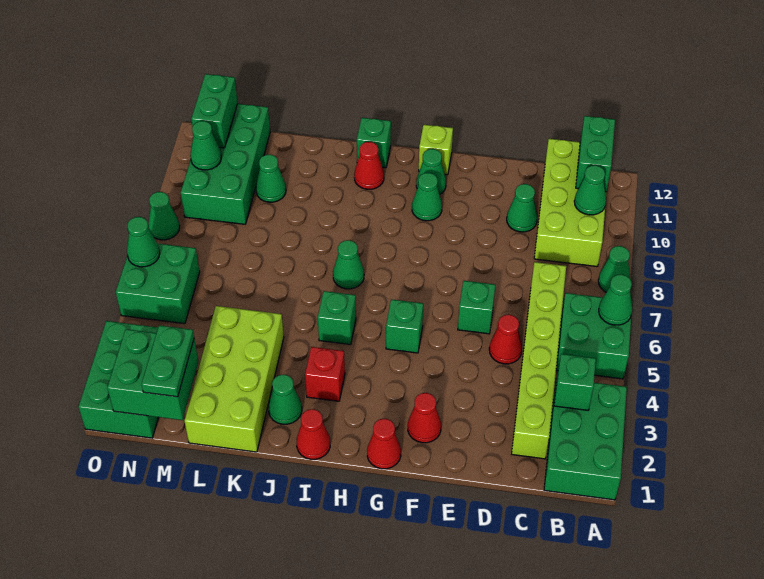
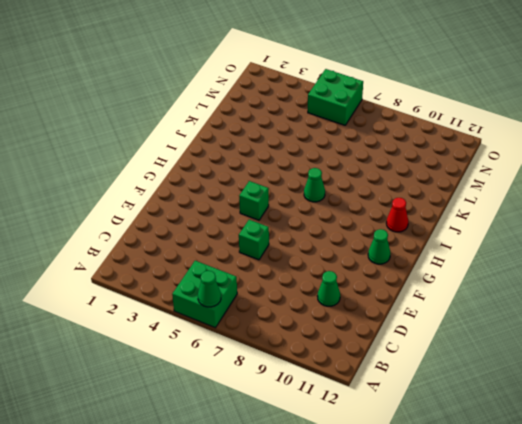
none -> green brick A1:B3 level 1
none -> green cone A8 level 1
none -> lime brick B9:C12 level 1
none -> lime brick C2:C7 level 1

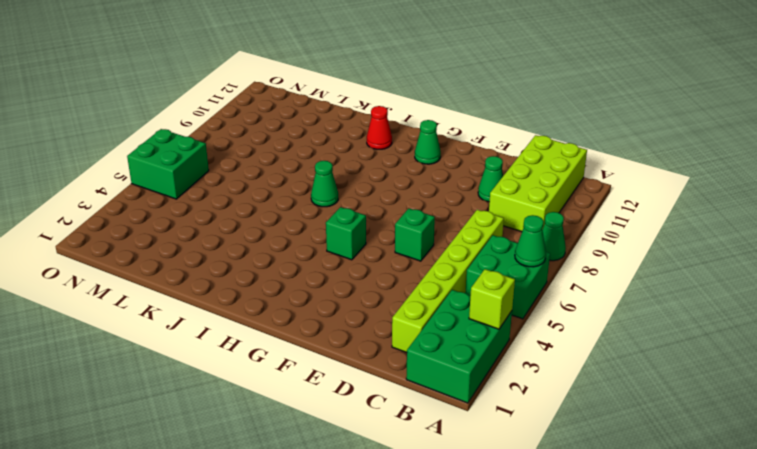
lime brick A3 level 2 -> lime brick G12 level 1
none -> red cone D5 level 1
none -> red cone F2 level 1
none -> red cone G1 level 1
none -> green cone G10 level 1

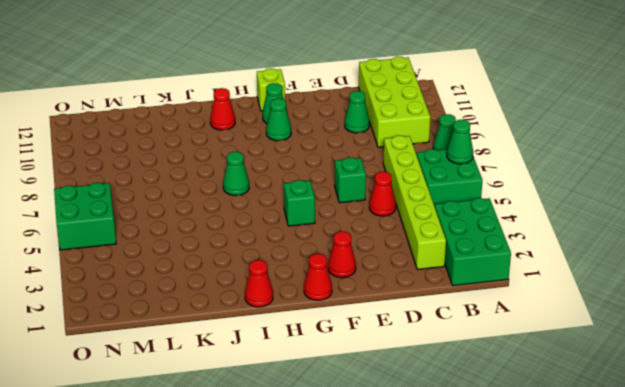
none -> red brick I3 level 1
none -> green brick I5 level 1
none -> green brick I12 level 1
none -> green cone J2 level 1

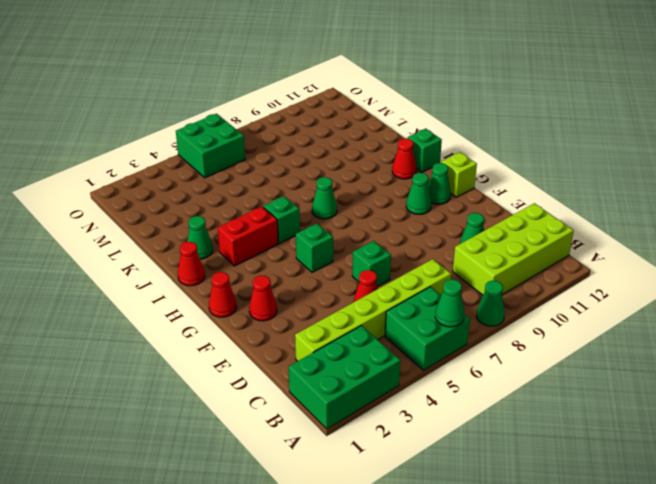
red brick I3:I4 level 1 -> red brick I3 level 1
none -> lime brick K1:L4 level 1
none -> green cone L10 level 1
none -> green brick M9:N12 level 1
none -> green brick N1:O3 level 1

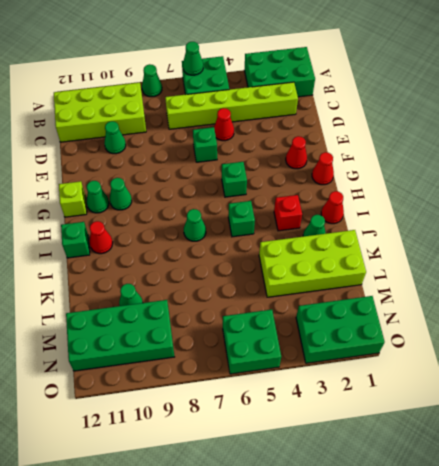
none -> green cone O8 level 1
none -> green brick B3 level 2
none -> green cone B10 level 2
none -> green brick B11:B12 level 2

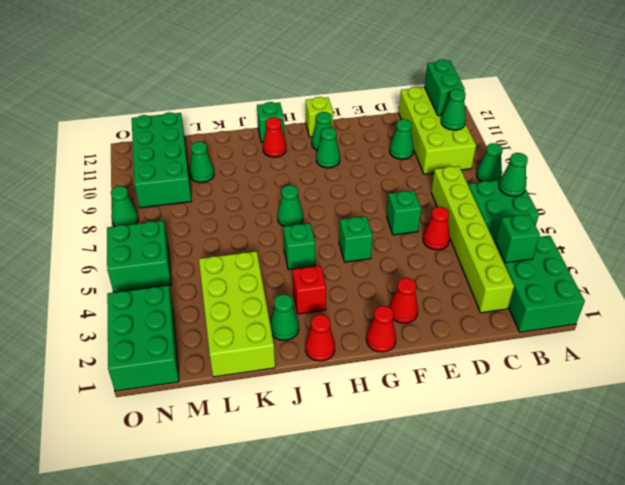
none -> green brick M1:N2 level 2
none -> green cone N10 level 2
none -> green brick N11:N12 level 2
none -> green cone O6 level 2

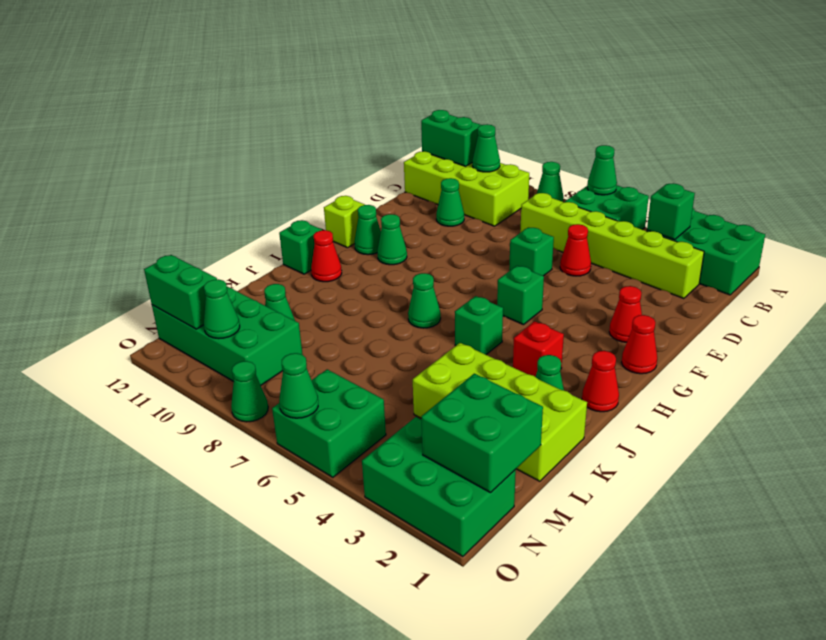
none -> green plate M1:M2 level 3

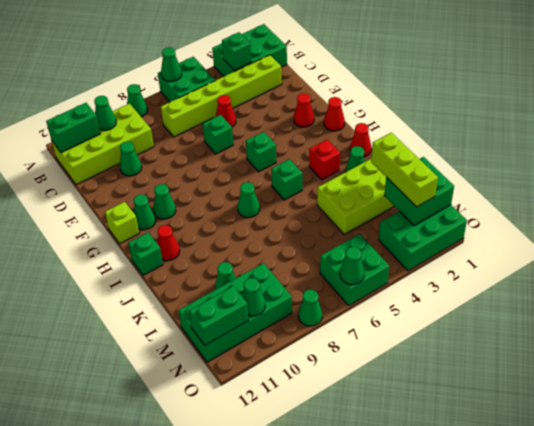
lime brick L2:N2 level 3 -> green plate M1:M2 level 3

